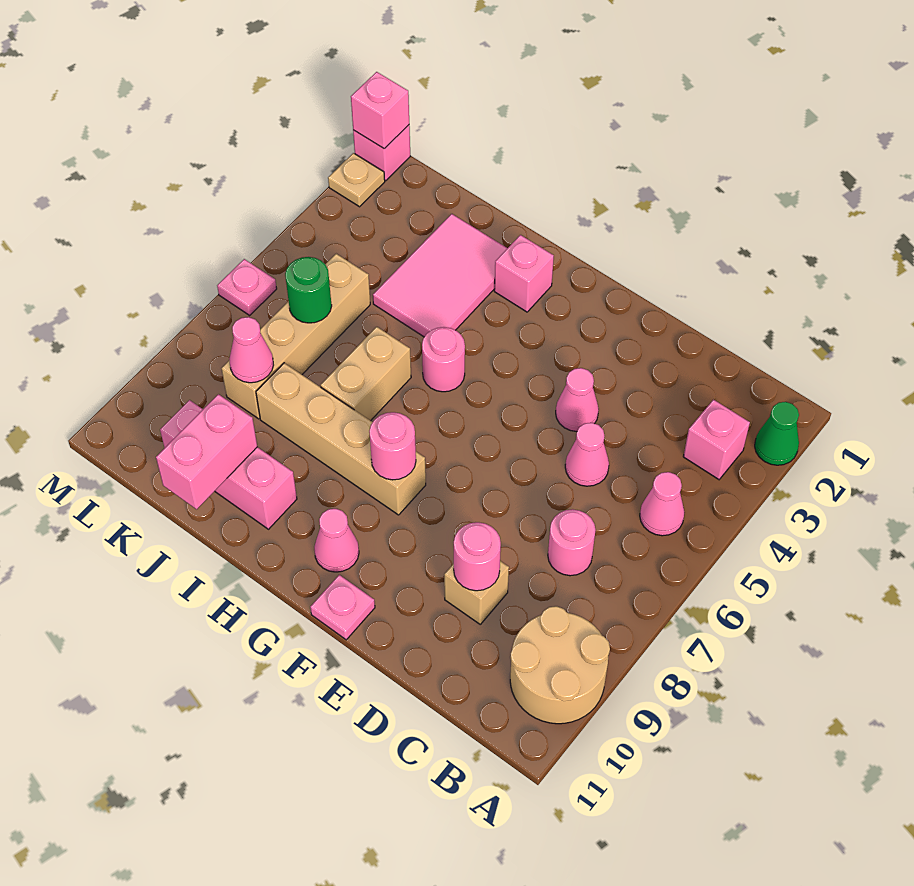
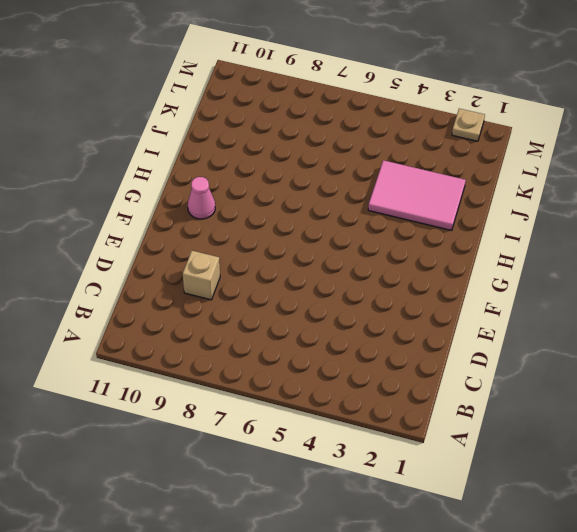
none -> green cone A2 level 1
none -> tan round brick A9:B10 level 1
none -> pink brick B3 level 1

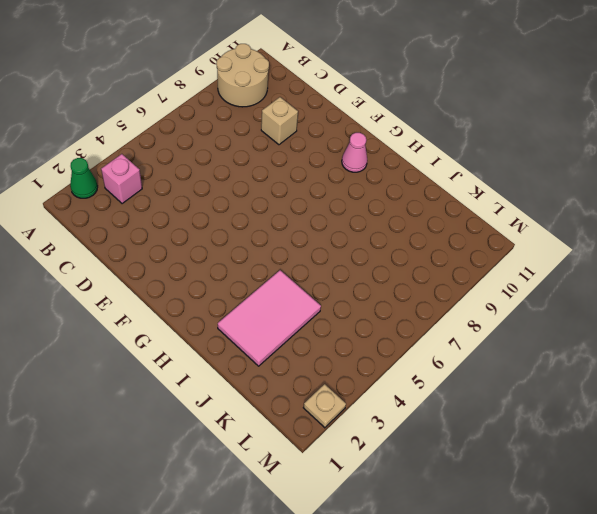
none -> pink cone B5 level 1
none -> pink round brick C7 level 1
none -> pink cone D5 level 1

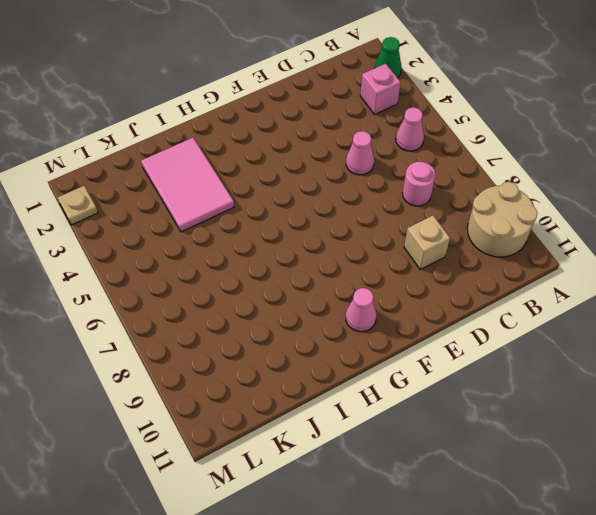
none -> pink cone E4 level 1
none -> pink plate F11 level 1
none -> tan brick G8:J8 level 1

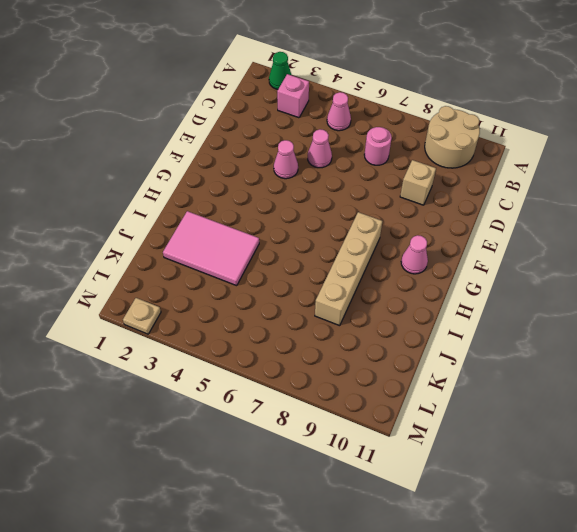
none -> pink plate F11 level 1
none -> pink brick H2 level 1
none -> pink round brick H5 level 1

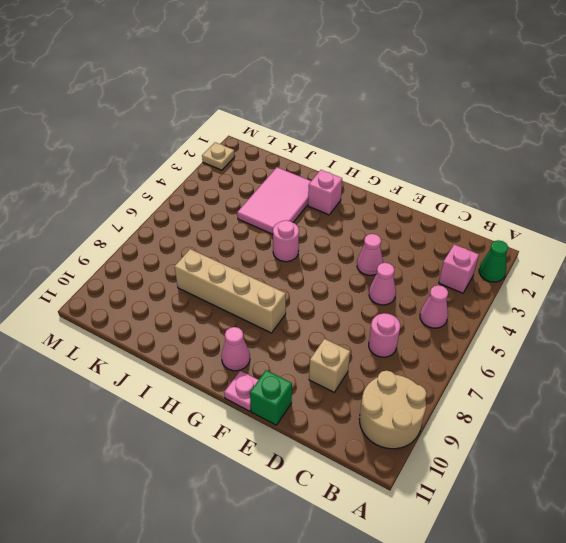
green brick E11 level 1 -> none
none -> tan brick I6:I7 level 1
none -> pink brick I10:K10 level 1
none -> tan brick K5:K8 level 1

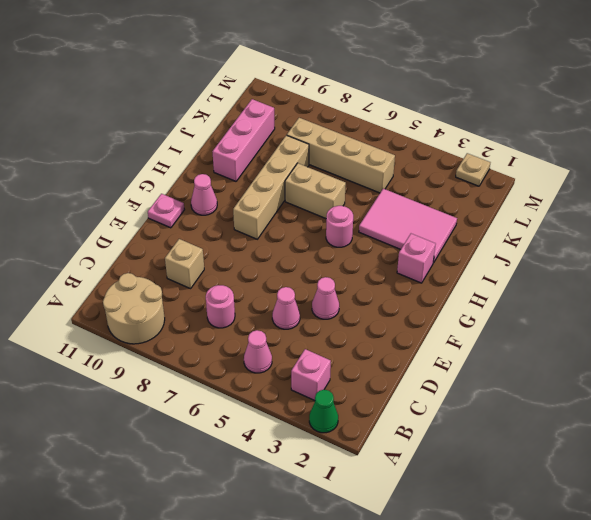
none -> pink brick M1 level 1
none -> pink plate M6 level 1
none -> pink round brick D9 level 2

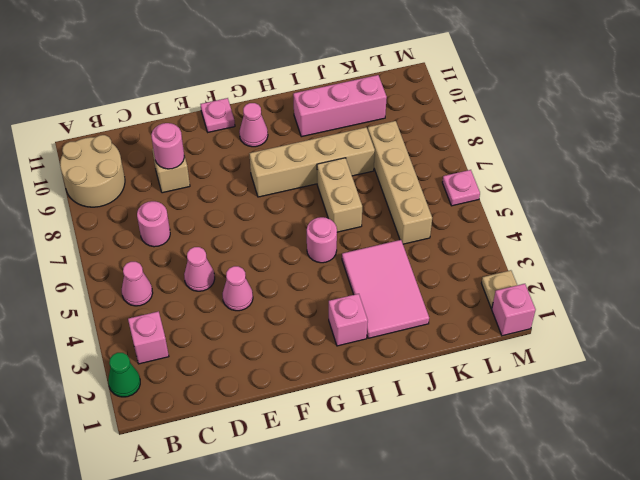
none -> pink round brick G8 level 2
none -> pink brick J10:J11 level 2
none -> green round brick K6 level 2

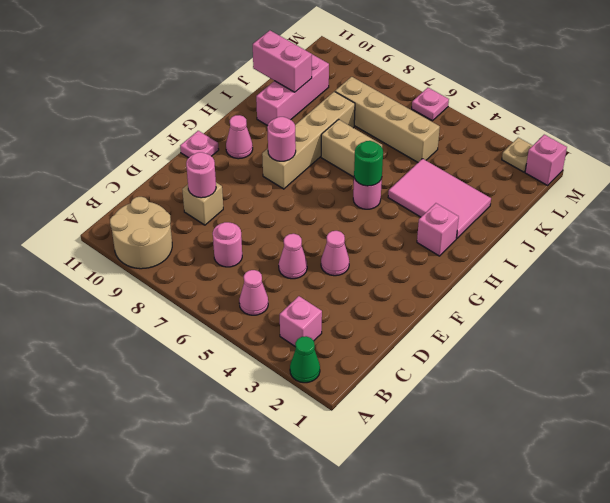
green round brick H5 level 2 -> green round brick K6 level 2
none -> pink cone K8 level 2
none -> pink brick M1 level 2

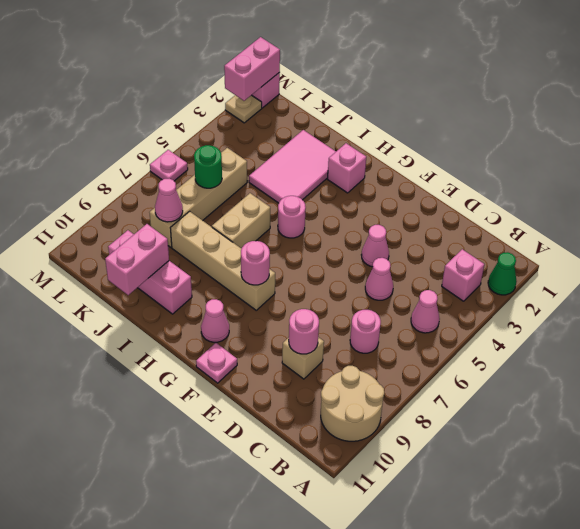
pink brick M1:M2 level 2 -> pink brick M1 level 2

